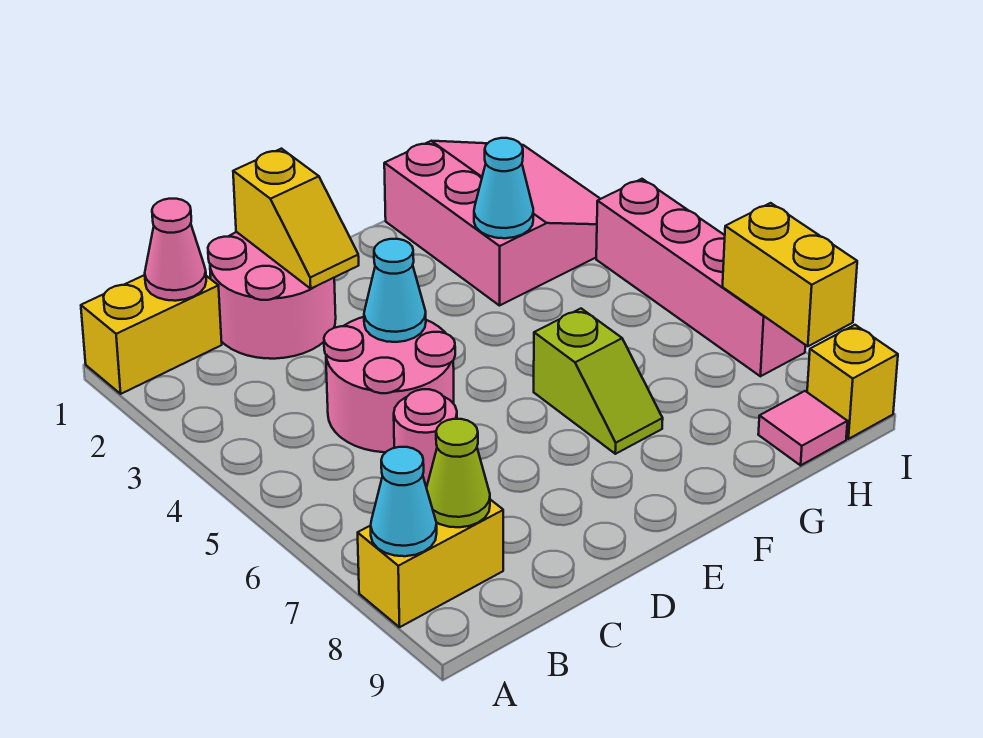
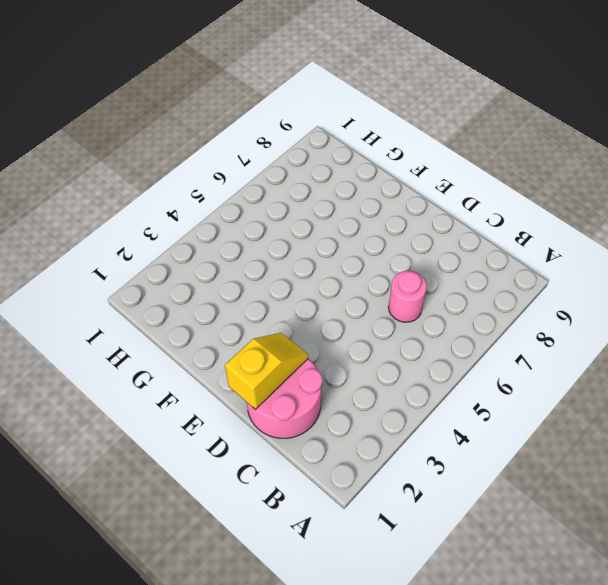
none -> yellow brick A1:B1 level 1
none -> yellow brick A8:B8 level 1
none -> pink round brick C4:D5 level 1

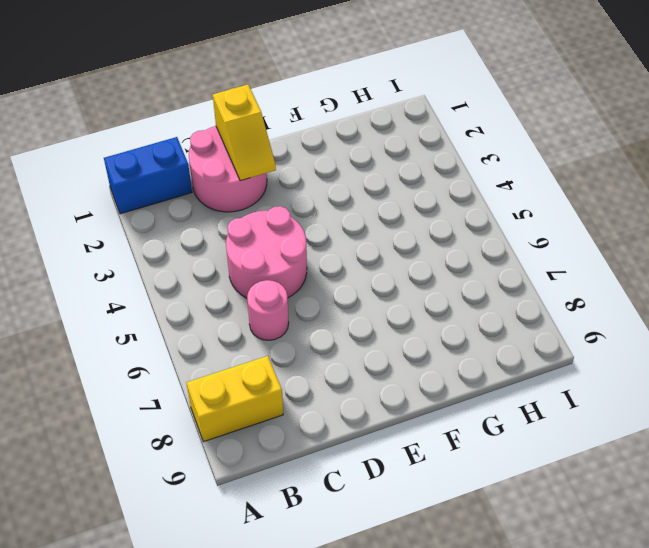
blue brick A1:B1 level 1 -> yellow brick A1:B1 level 1
none -> lime slope F6:F7 level 1 top 6
none -> pink slope G1:I3 level 1 top G
none -> pink tile H9 level 1

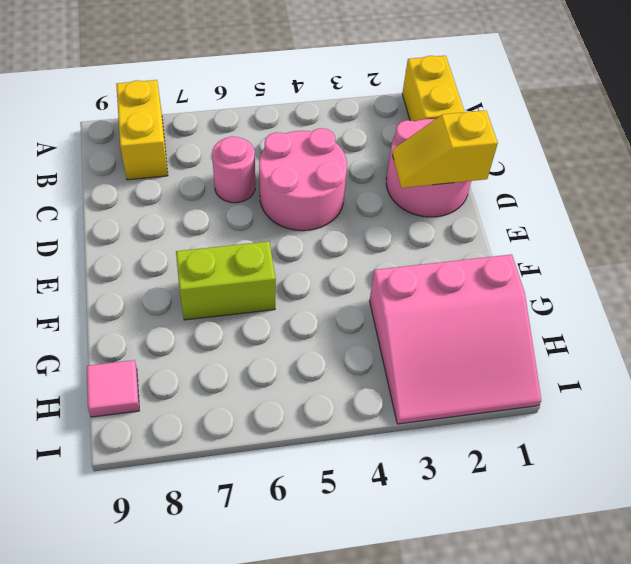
lime brick F6:F7 level 1 -> lime slope F6:F7 level 1 top 6
none -> pink brick I4:I7 level 1
none -> yellow brick I9 level 1
none -> cyan cone A8 level 2

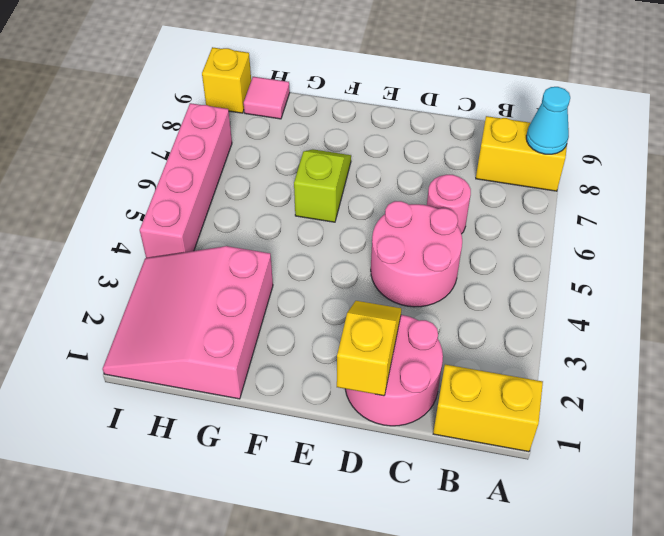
none -> pink cone B1 level 2
none -> lime cone B8 level 2
none -> cyan cone D4 level 2

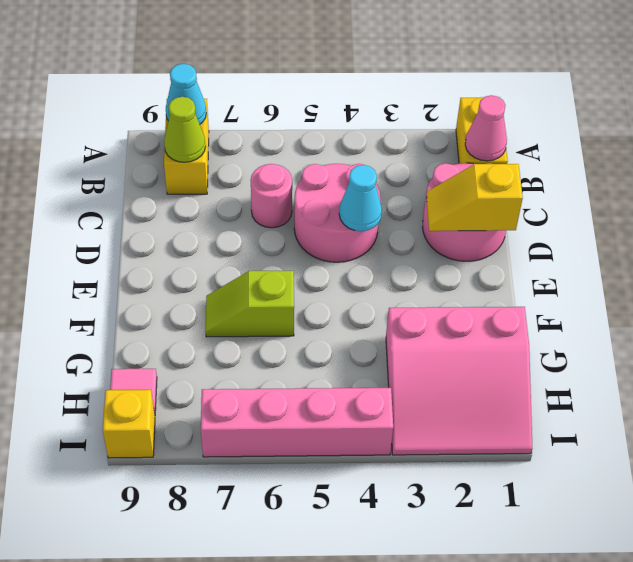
none -> cyan cone G3 level 2
none -> yellow brick I7:I8 level 2

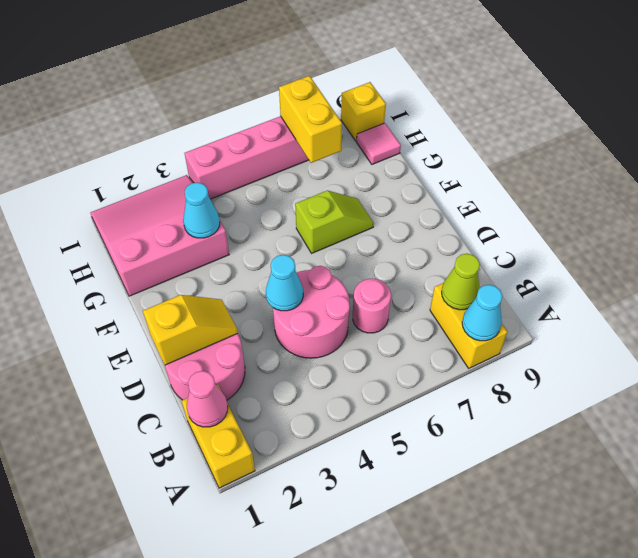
yellow brick H7:I7 level 2 -> yellow brick I7:I8 level 2

